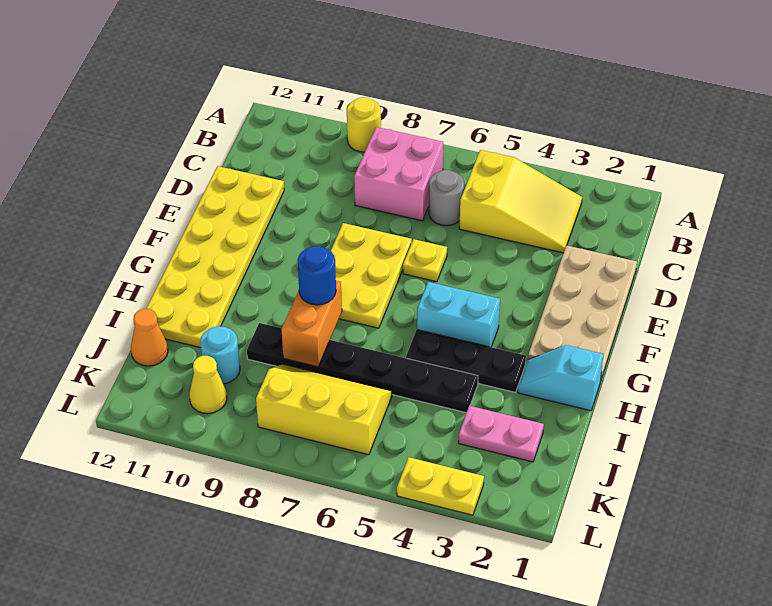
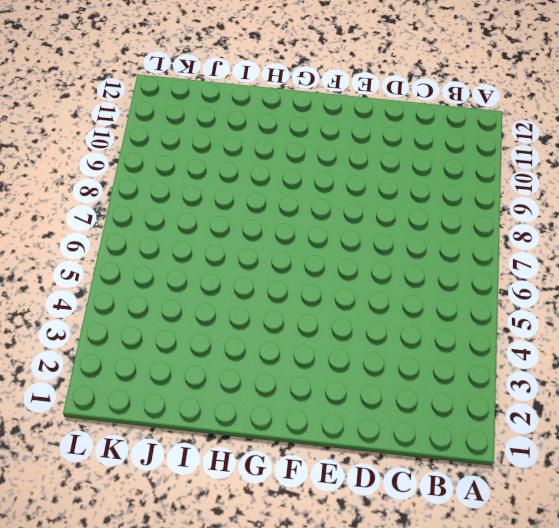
none -> yellow round brick A9 level 1
none -> yellow slope B3:C5 level 1 top 5
none -> pink brick B7:C8 level 1

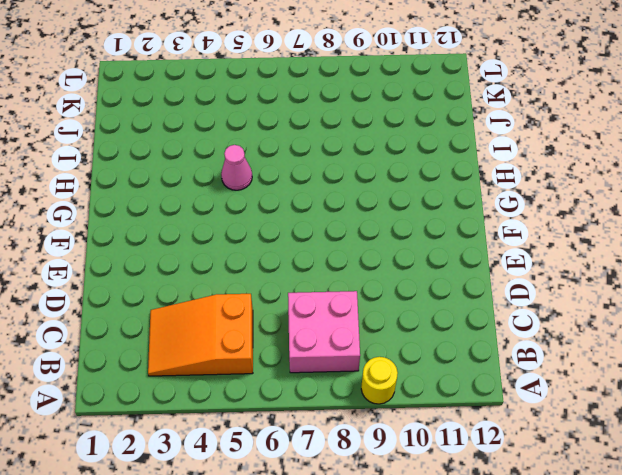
orange slope B3:C5 level 1 top 5 -> yellow slope B3:C5 level 1 top 5
pink cone H5 level 1 -> black plate H3:H5 level 1
none -> grey round brick C6 level 1
none -> tan plate D1:G2 level 1
none -> yellow plate D11:I12 level 1

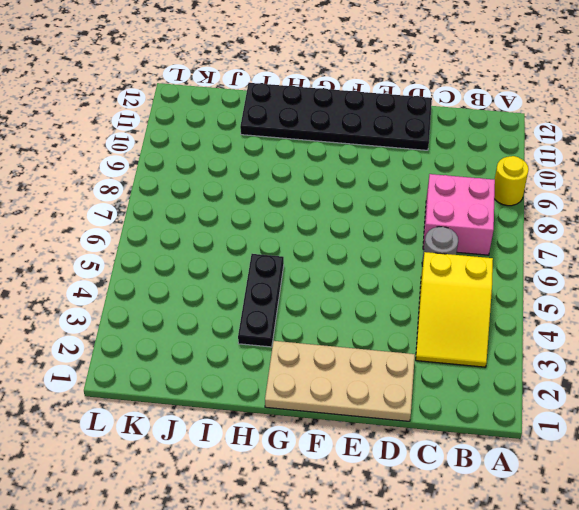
black plate D11:I12 level 1 -> yellow plate D11:I12 level 1
none -> yellow plate E6 level 1
none -> yellow plate E7:G8 level 1
none -> cyan brick G4:G5 level 1

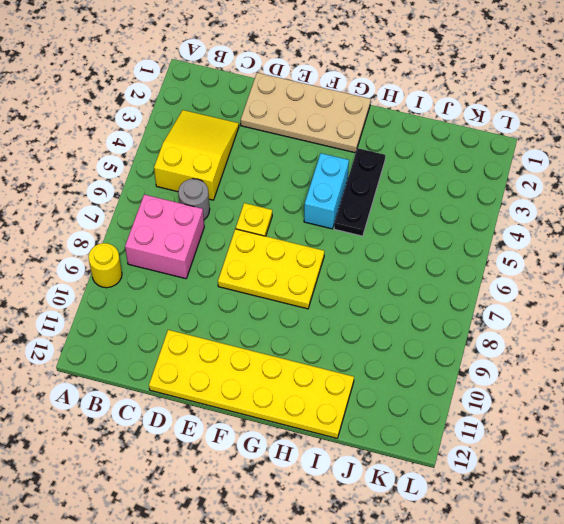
none -> cyan slope H1:H2 level 1 top 1
none -> black plate I4:I9 level 1
none -> pink plate J2:J3 level 1

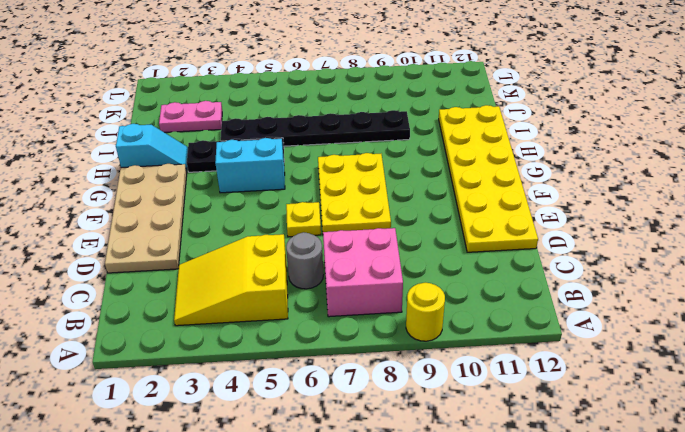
none -> yellow slope J6:K8 level 1 top K
none -> cyan round brick J10 level 1
none -> orange cone J12 level 1

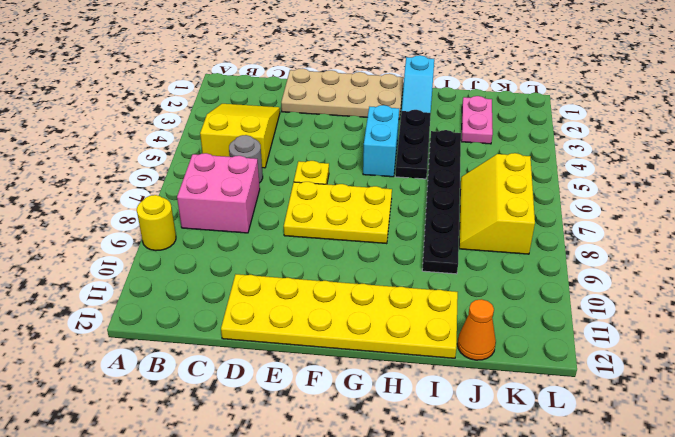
none -> cyan round brick J10 level 1
none -> yellow cone K10 level 1
none -> yellow plate L3:L4 level 1

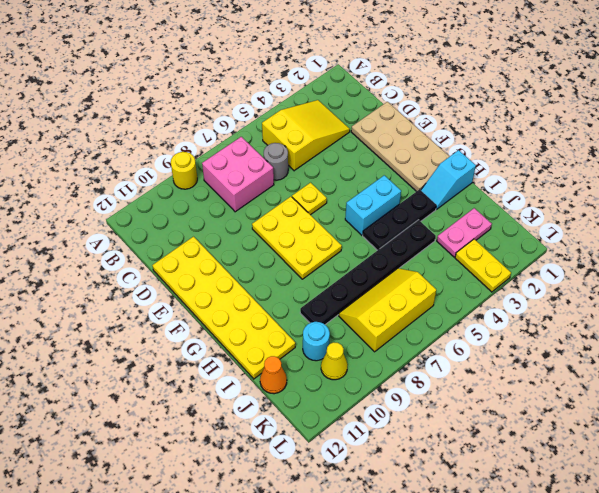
yellow plate K3:L3 level 1 -> yellow plate L3:L4 level 1
none -> orange brick H8:I8 level 2
none -> blue round brick H8 level 3

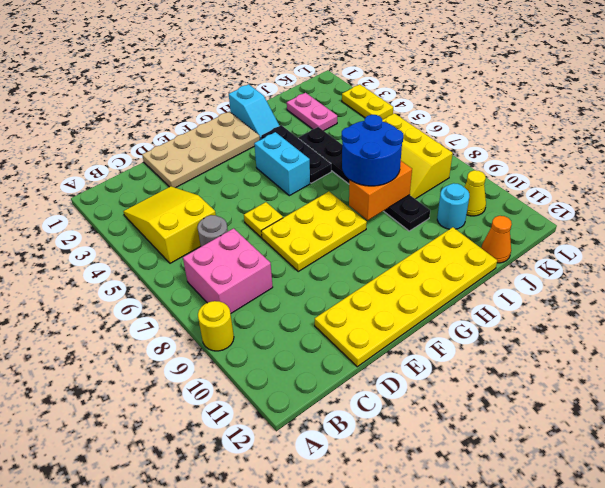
blue round brick H7:I8 level 3 -> blue round brick H8 level 3

